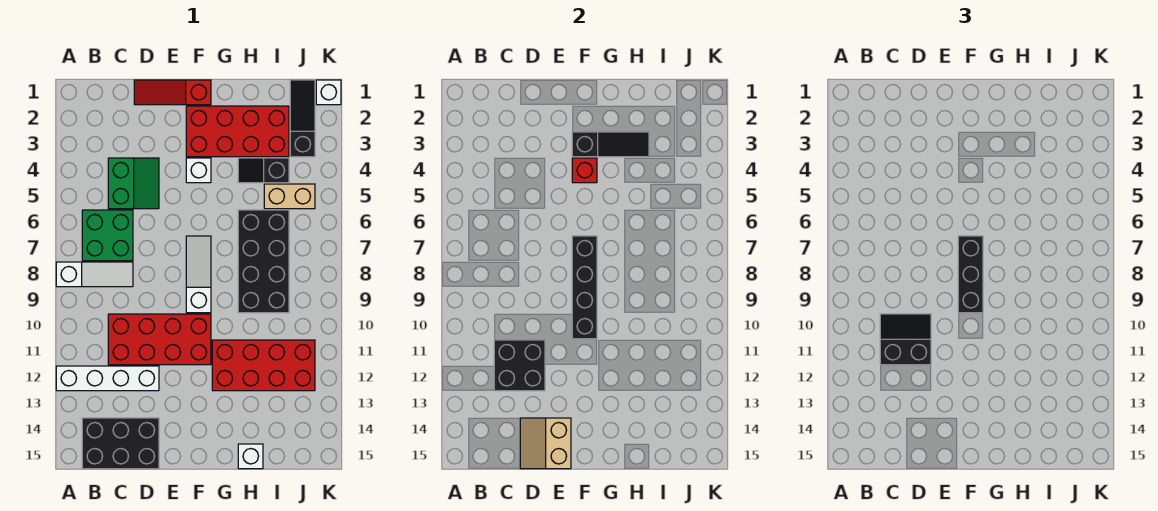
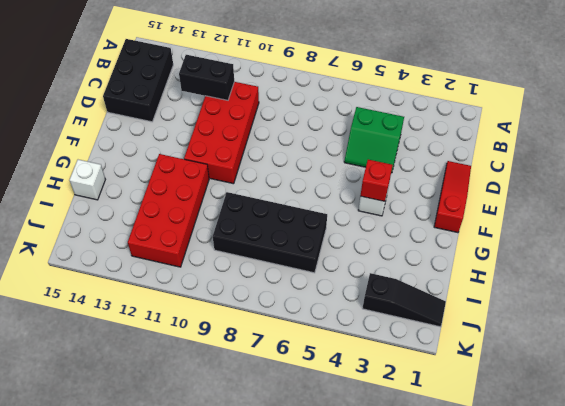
black brick C11:C12 level 2 -> black brick C11:D12 level 2
none -> white slope A8:C8 level 1 top A
none -> white brick A12:D12 level 1
none -> green brick B6:C7 level 1

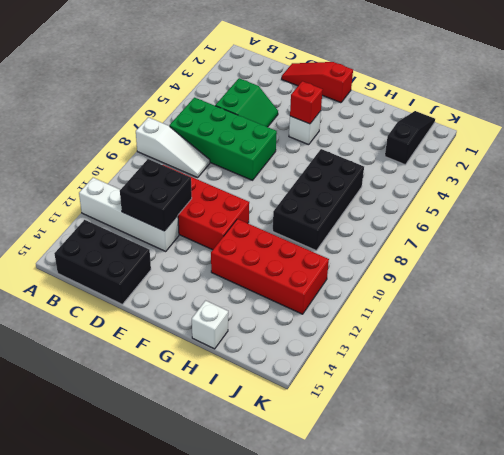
green brick B6:E7 level 1 -> green brick B6:C7 level 1
none -> red brick F2:I3 level 1
none -> white slope F7:F9 level 1 top 9
none -> black slope H4:I4 level 1 top I

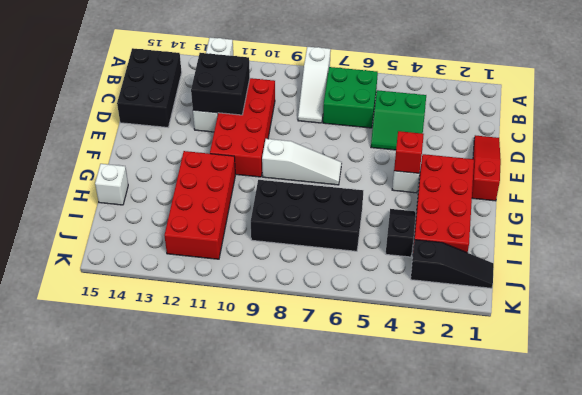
none -> tan brick I5:J5 level 1
none -> white brick K1 level 1
none -> tan slope D14:E15 level 2 top E

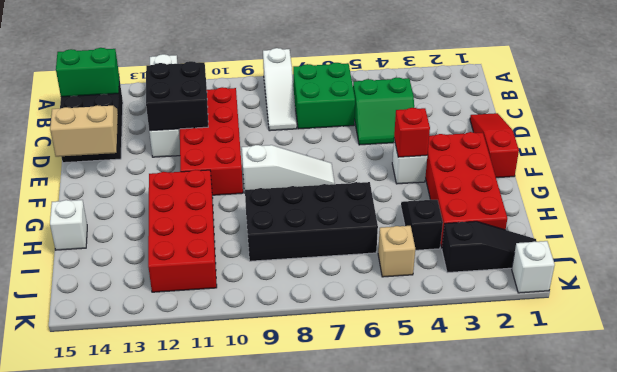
green brick B14:B15 level 2 -> none
tan brick J5 level 1 -> tan brick I5:J5 level 1
none -> black slope F3:H3 level 2 top F
none -> black brick F7:F10 level 2
none -> black slope C10:D11 level 3 top 11

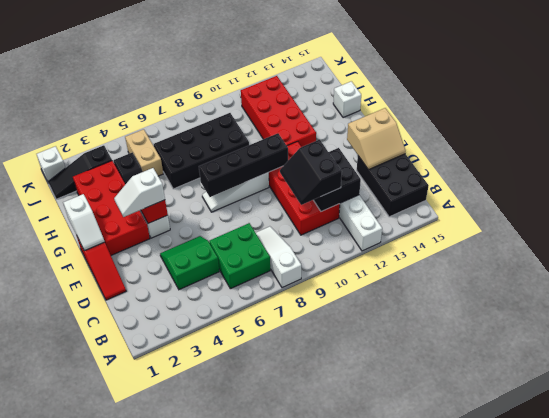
white slope F1:G1 level 2 top G -> none
white slope F3:F4 level 3 top 4 -> none
none -> black slope F3:H3 level 2 top F
none -> black brick F7:F9 level 3

